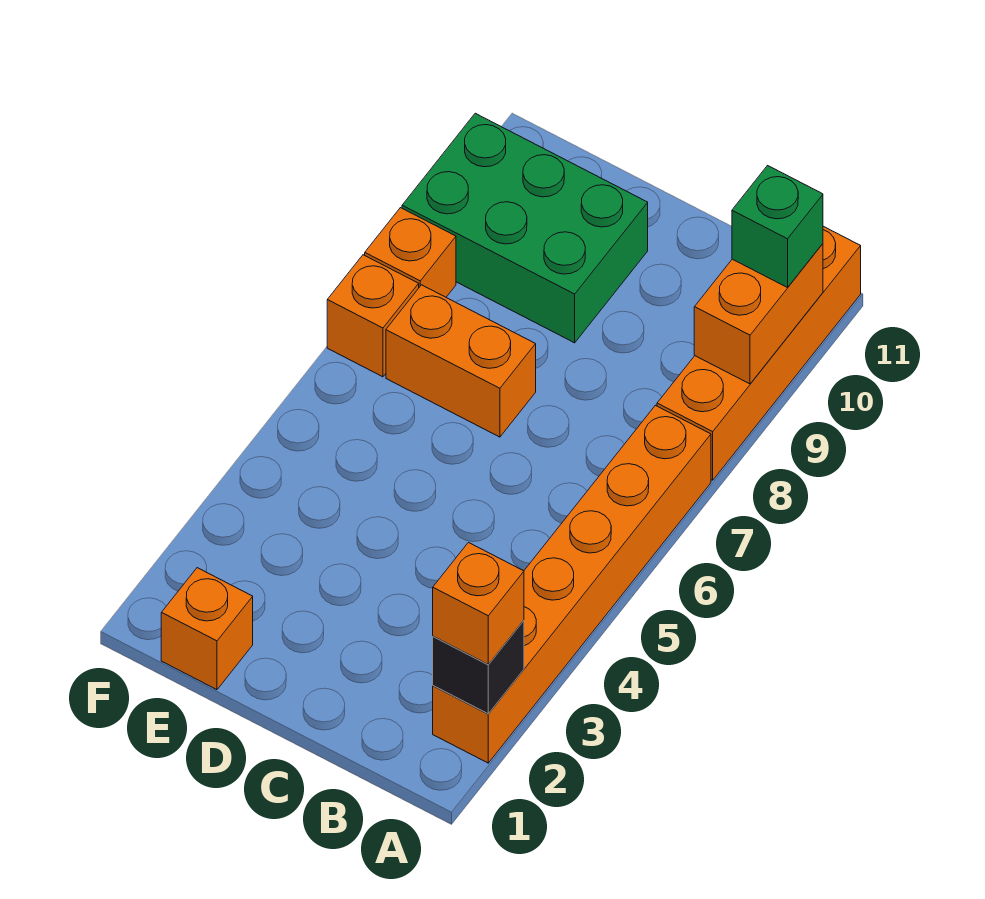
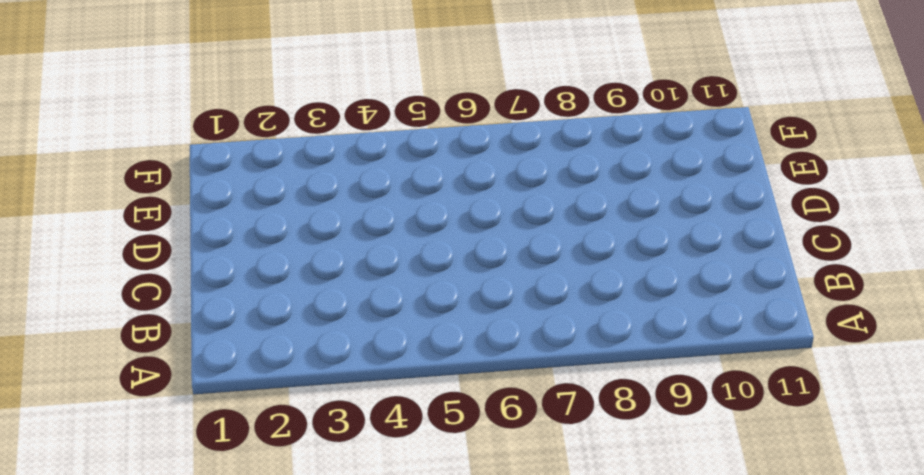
none -> orange brick A2:A7 level 1
none -> orange brick A8:A11 level 1

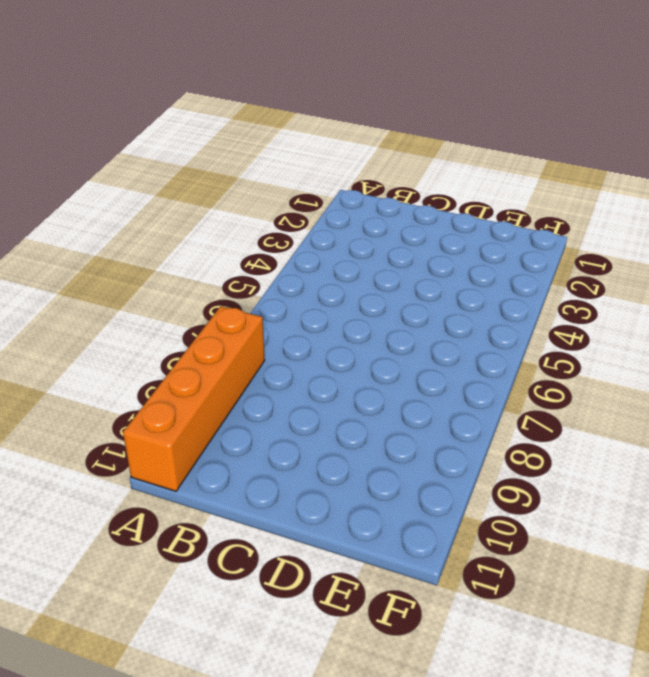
none -> orange brick A2:A7 level 1
none -> orange brick D7:E7 level 1

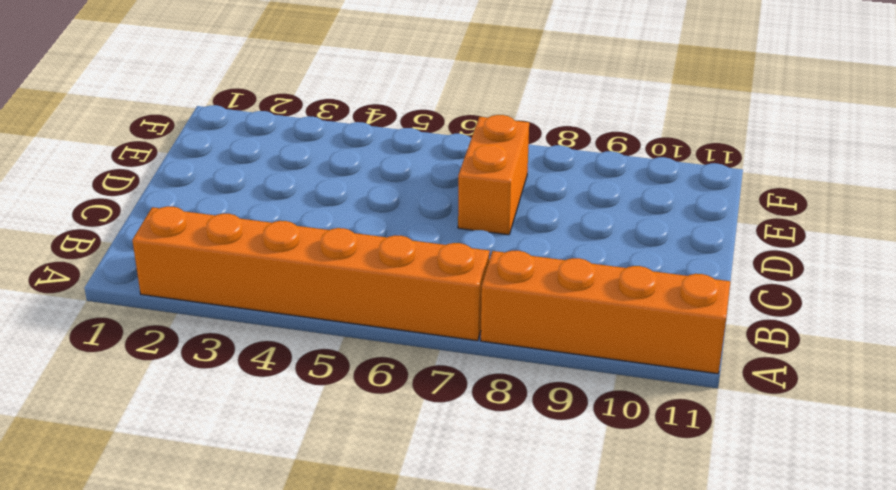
none -> green brick D9:F10 level 1
none -> orange brick E1 level 1

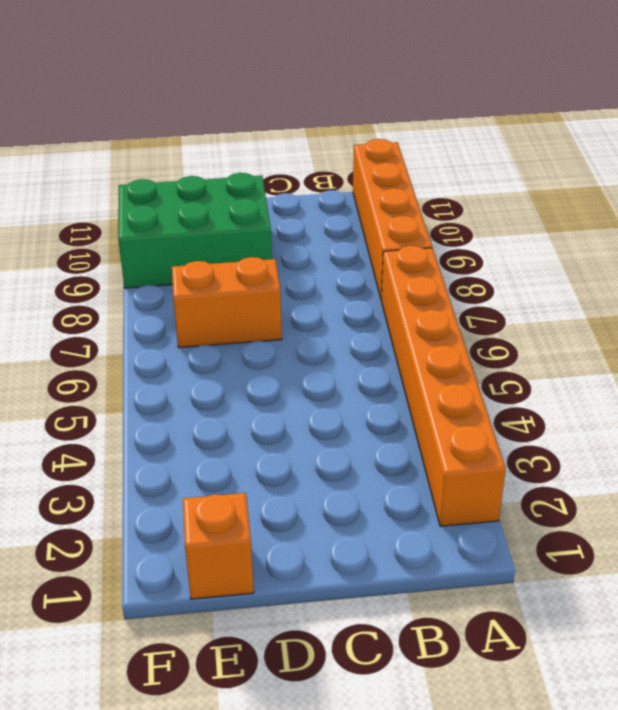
none -> orange brick F7 level 1
none -> orange brick F8 level 1

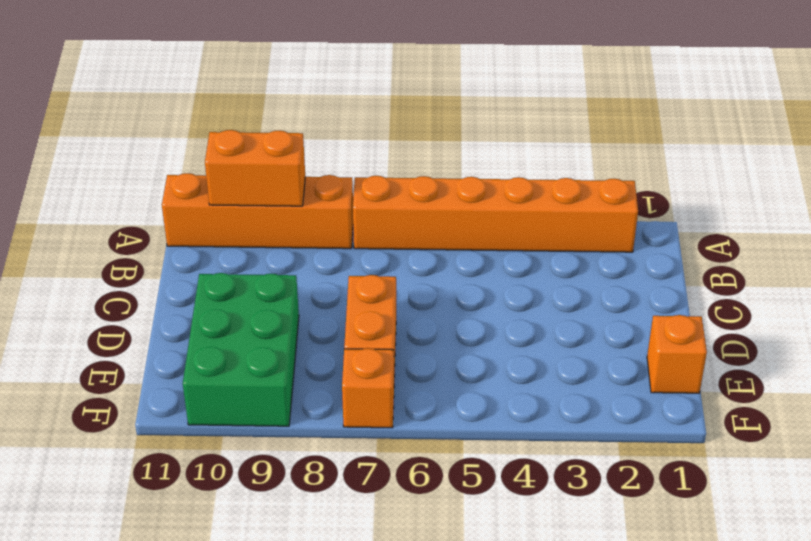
none -> orange brick F8 level 1
none -> black brick A2 level 2

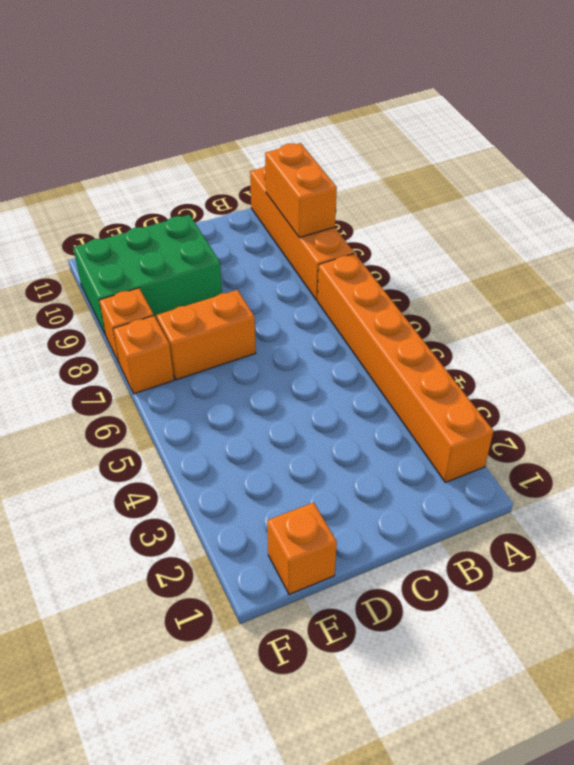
none -> black brick A2 level 2
none -> orange brick A2 level 3

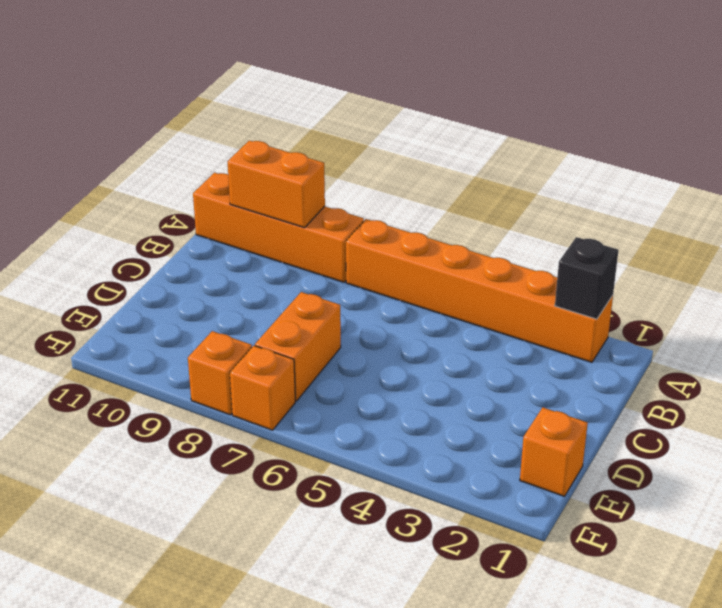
none -> green brick D9:F10 level 1
none -> orange brick A2 level 3

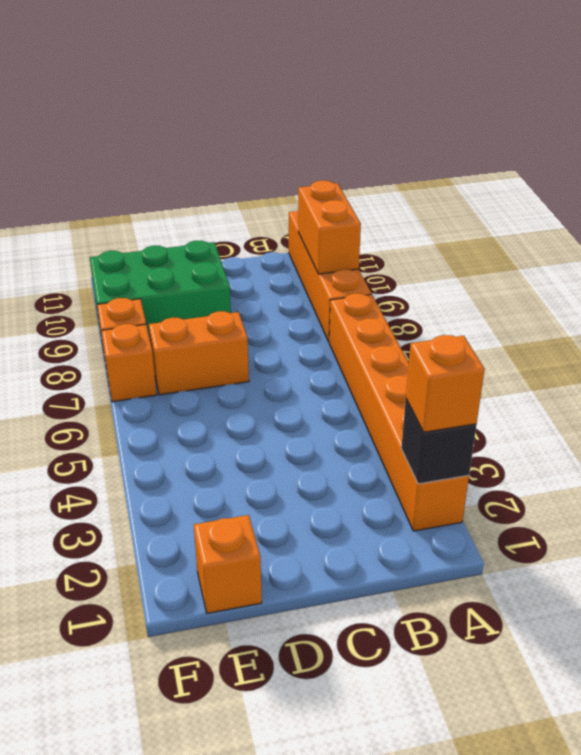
none -> green brick A10 level 3

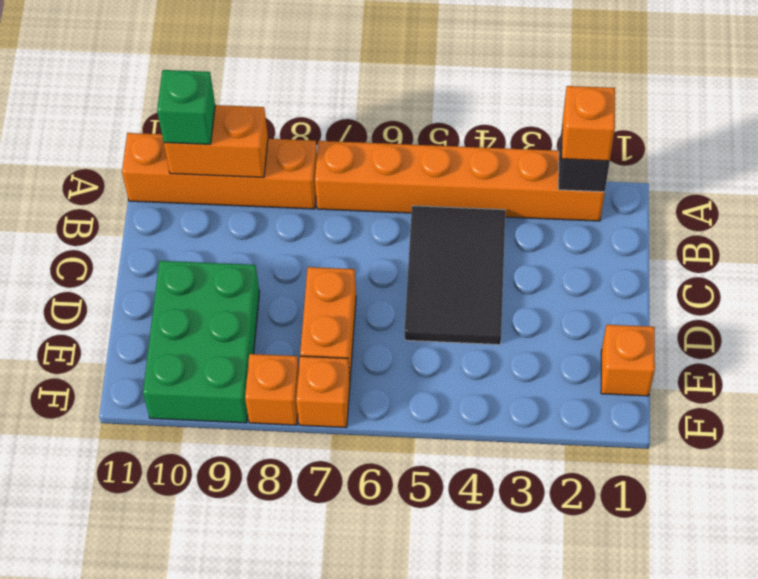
black tile B4:D5 level 1 -> none

